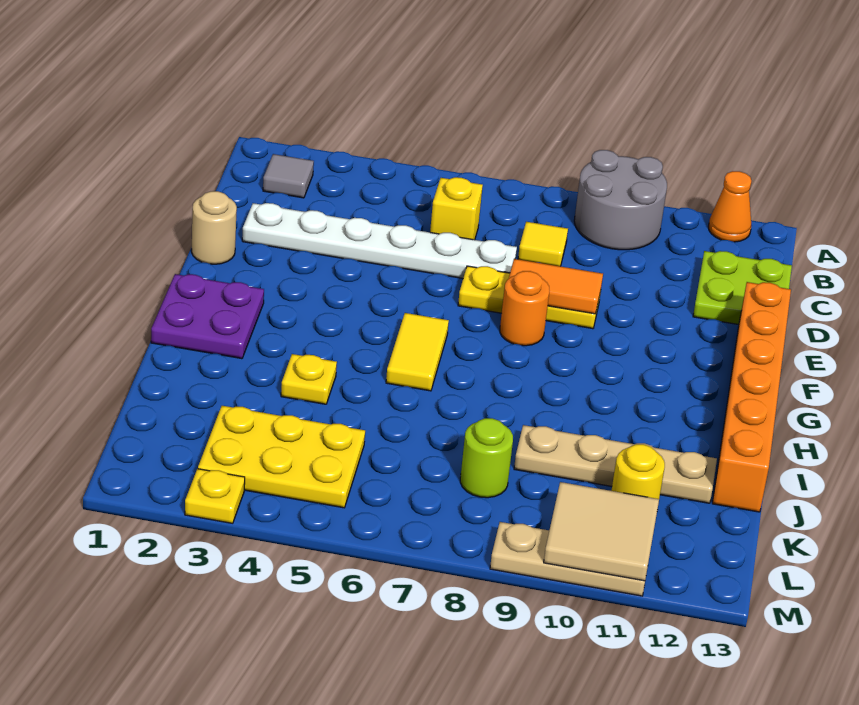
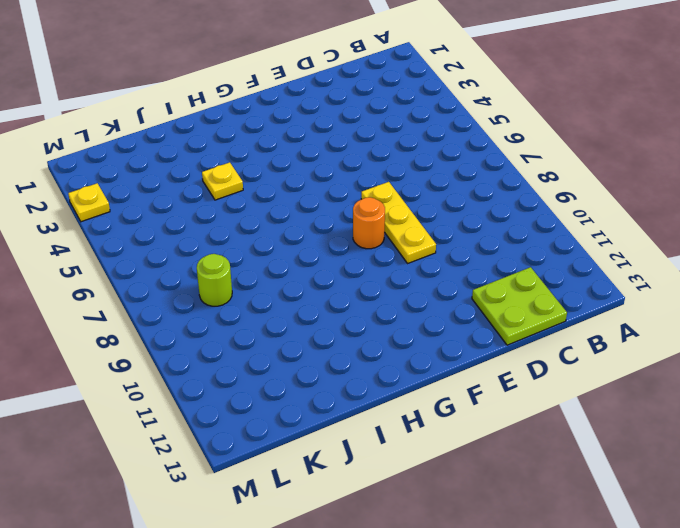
none -> grey round brick A9:B10 level 1
none -> orange cone A12 level 1
none -> grey tile B2 level 1

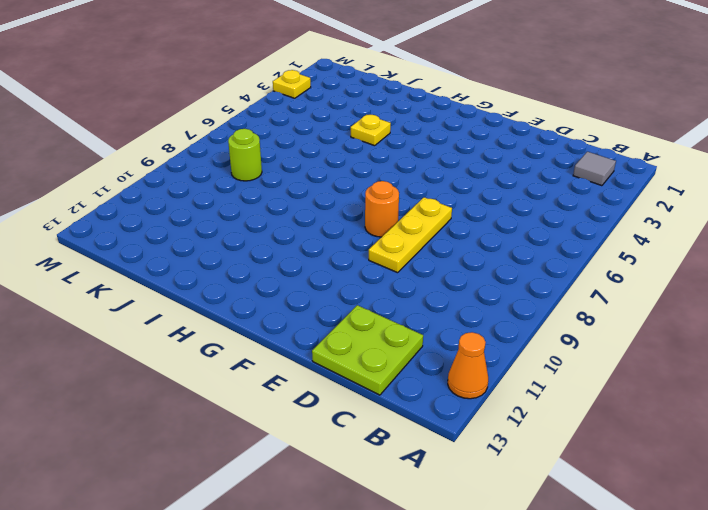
none -> grey round brick A9:B10 level 1
none -> yellow brick C6 level 1
none -> yellow tile C8 level 1

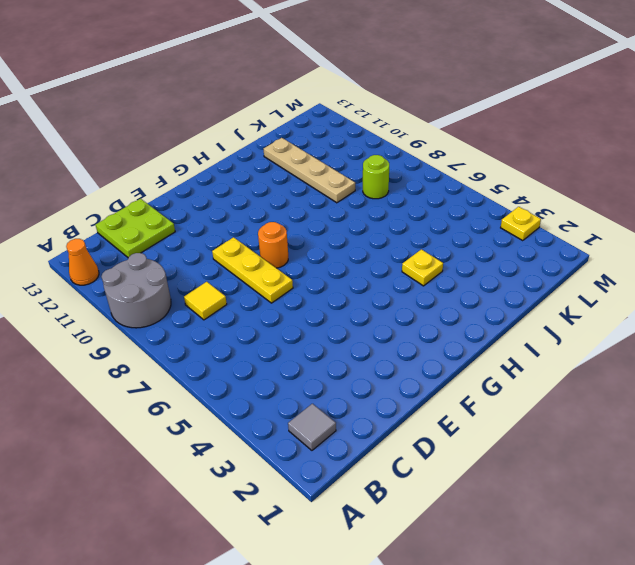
none -> yellow brick C6 level 1
none -> white plate D2:D7 level 1
none -> tan round brick E1 level 1

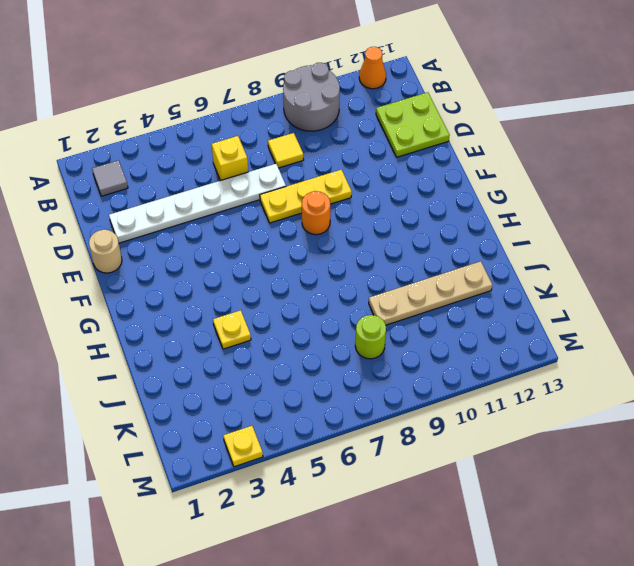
none -> orange brick E13:J13 level 1
none -> purple plate G1:H2 level 1
none -> yellow tile G6:H6 level 1

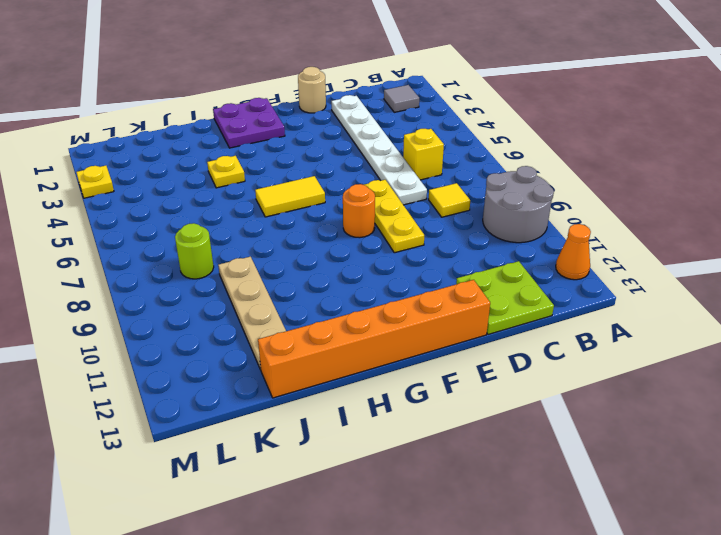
none -> yellow plate K3:L5 level 1
none -> yellow round brick K11 level 1
none -> tan plate M9:M11 level 1

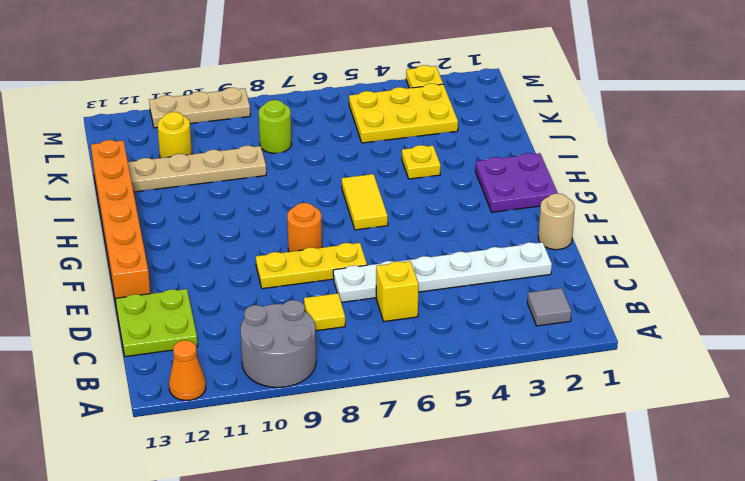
none -> orange tile E8:E9 level 2
none -> tan tile L10:M11 level 2

